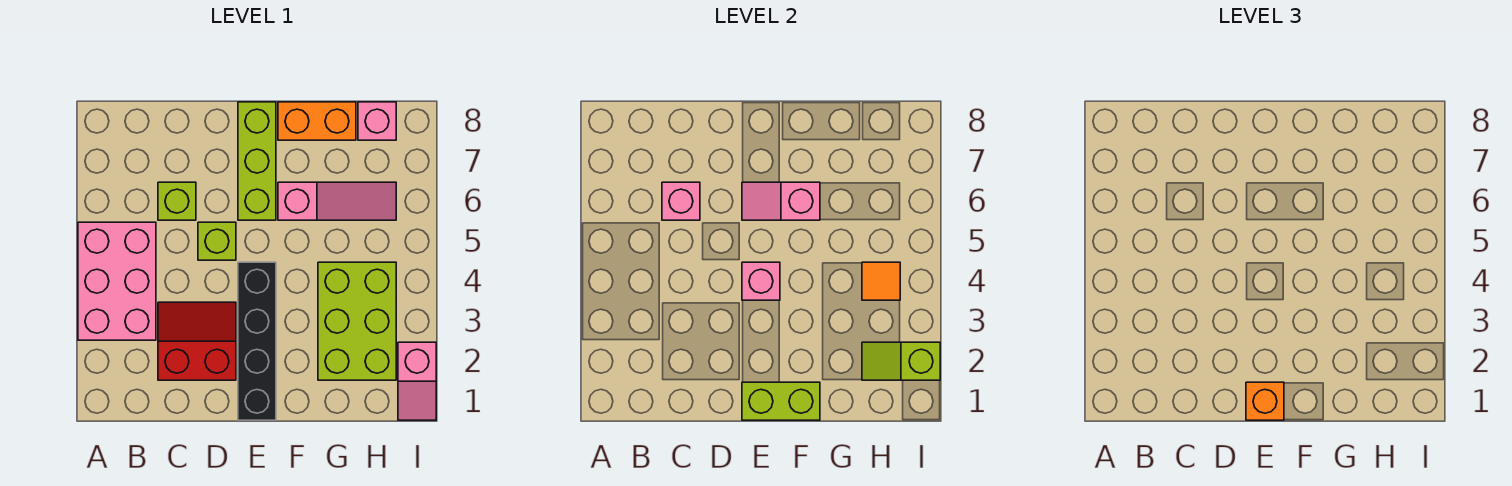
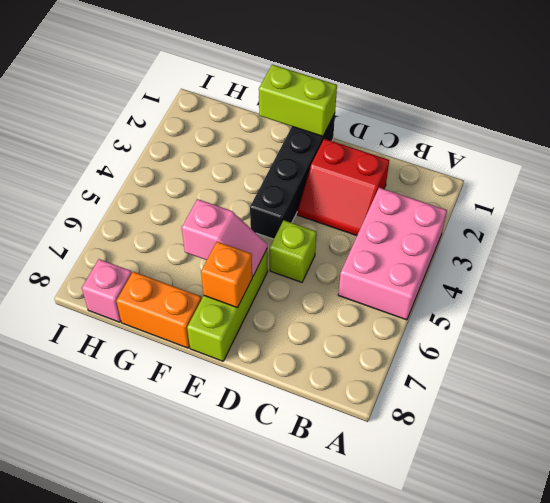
orange brick E7 level 2 -> orange brick E1 level 3
none -> lime brick C6 level 1
none -> pink slope F6:H6 level 1 top F
none -> lime brick G2:H4 level 1

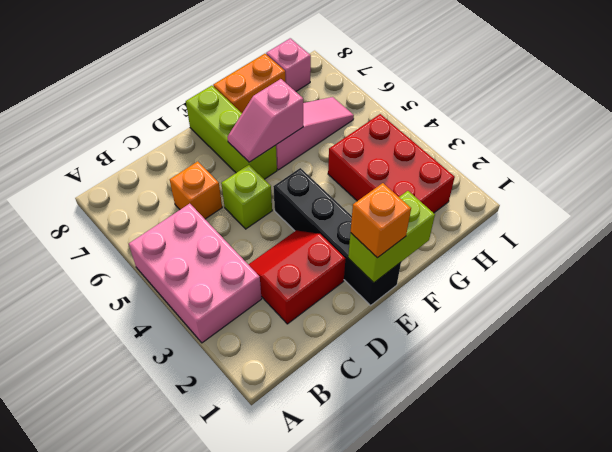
orange brick C6 level 1 -> lime brick C6 level 1
red brick G2:H4 level 1 -> lime brick G2:H4 level 1
none -> pink slope I1:I2 level 1 top 2
none -> pink brick C6 level 2
none -> pink brick E4 level 2

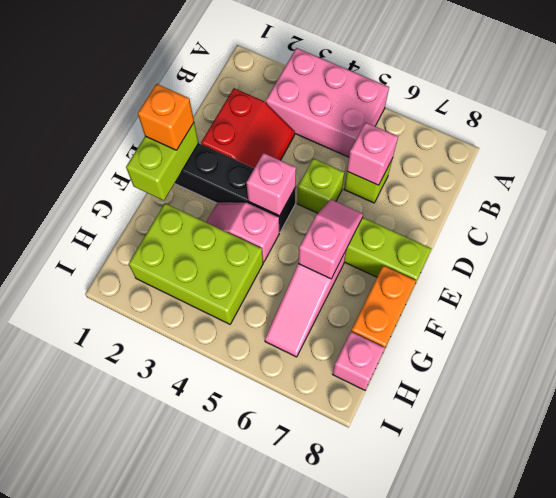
pink slope F3:F4 level 1 top 4 -> pink slope I1:I2 level 1 top 2
none -> lime slope H2:I2 level 2 top I
none -> orange tile H4 level 2

